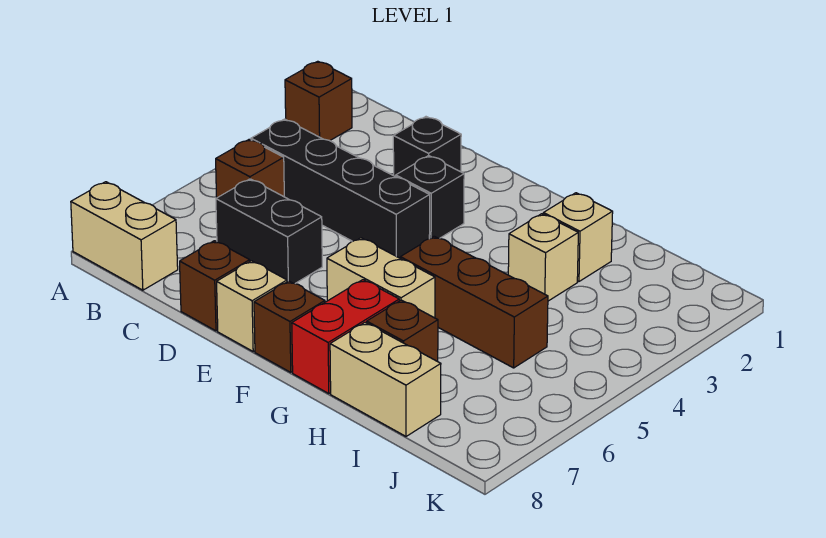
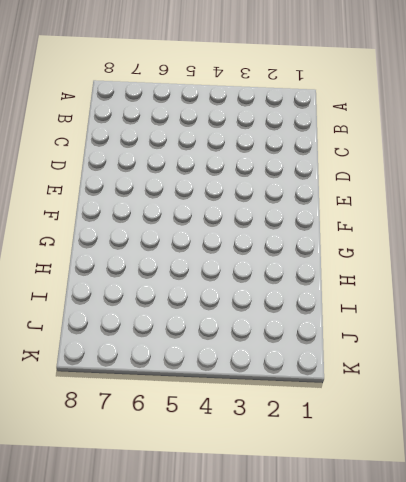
none -> brown brick A2 level 1
none -> tan brick A8:B8 level 1
none -> black brick B4:E4 level 1

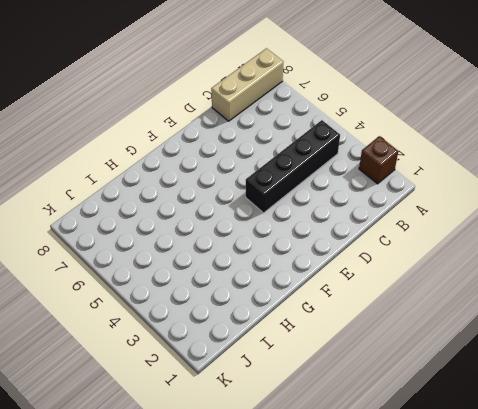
tan brick A8:C8 level 1 -> tan brick A8:B8 level 1
none -> brown brick B5 level 1
none -> black brick C6:D6 level 1
none -> black brick D2 level 1

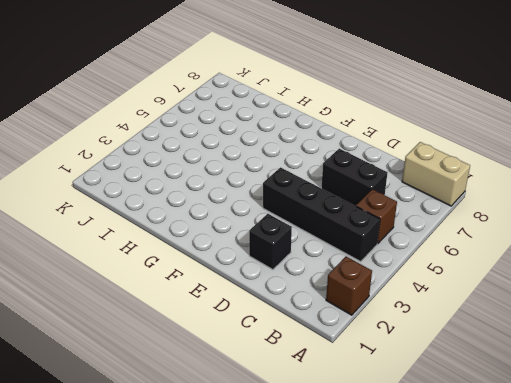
none -> brown brick D8 level 1
none -> black brick E3 level 1
none -> tan brick E8 level 1

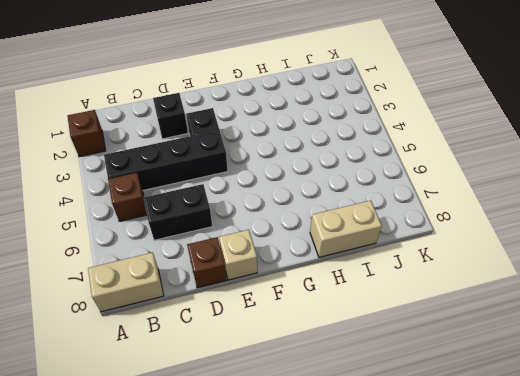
none -> tan brick F6:G6 level 1
none -> brown brick F8 level 1
none -> brown brick G5:I5 level 1

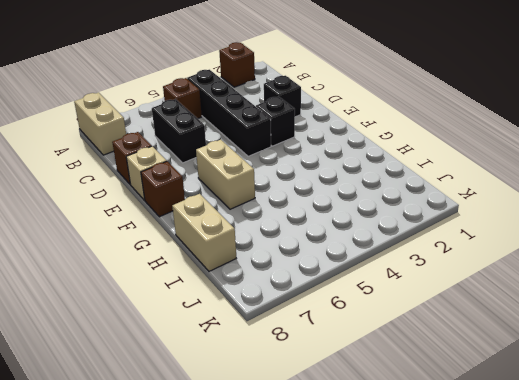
none -> brown brick G5:I5 level 1
none -> red brick G7:G8 level 1
none -> tan brick H2 level 1

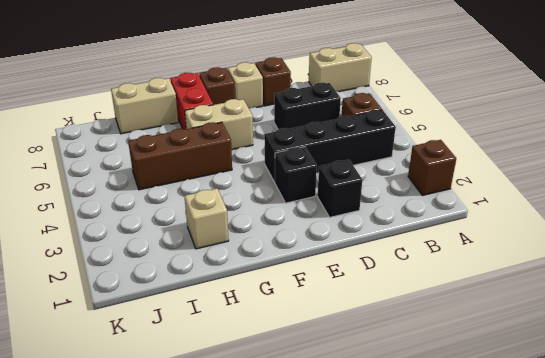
none -> tan brick H3 level 1
none -> brown brick H7 level 1

